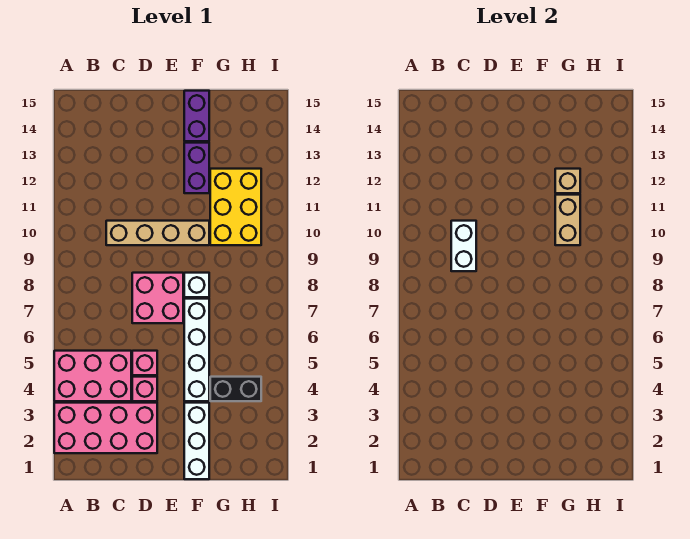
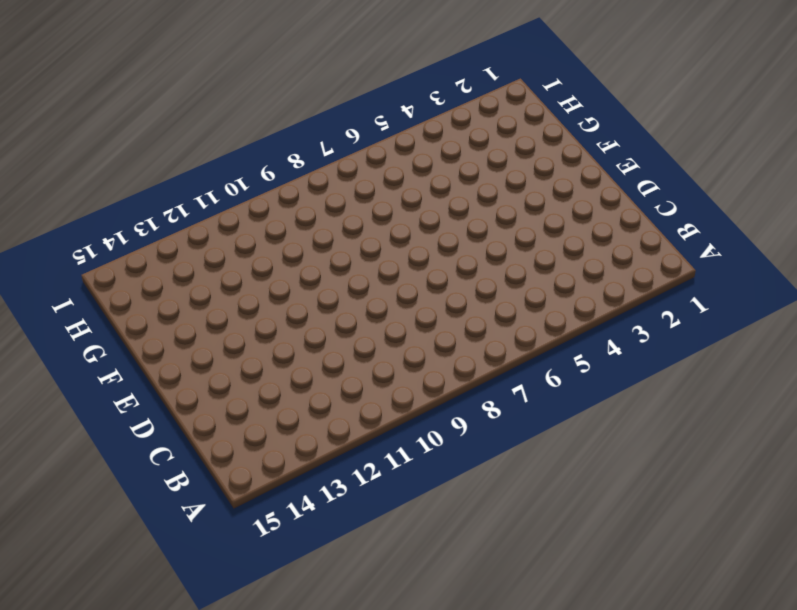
none -> pink brick A2:D3 level 1
none -> pink brick A4:C5 level 1
none -> tan brick C10:F10 level 1

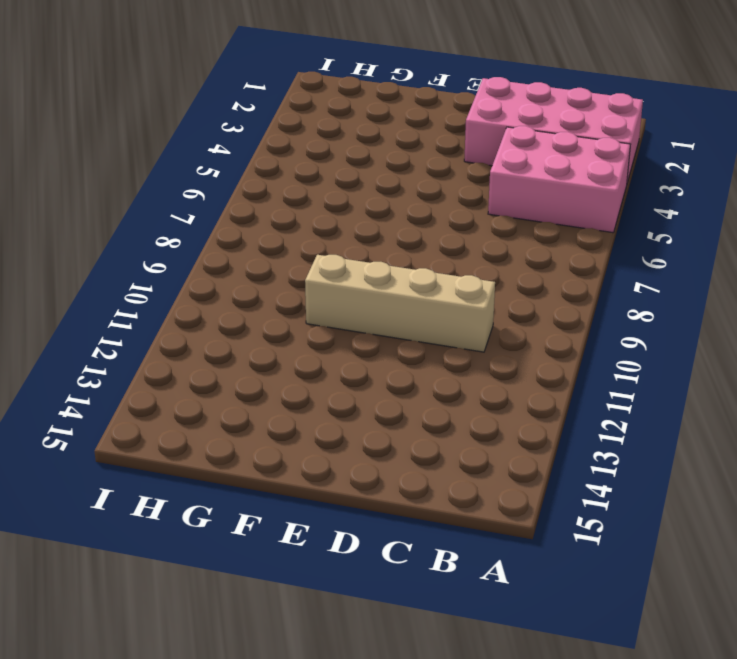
none -> pink brick D4 level 1
none -> pink brick D5 level 1
none -> pink brick D7:E8 level 1

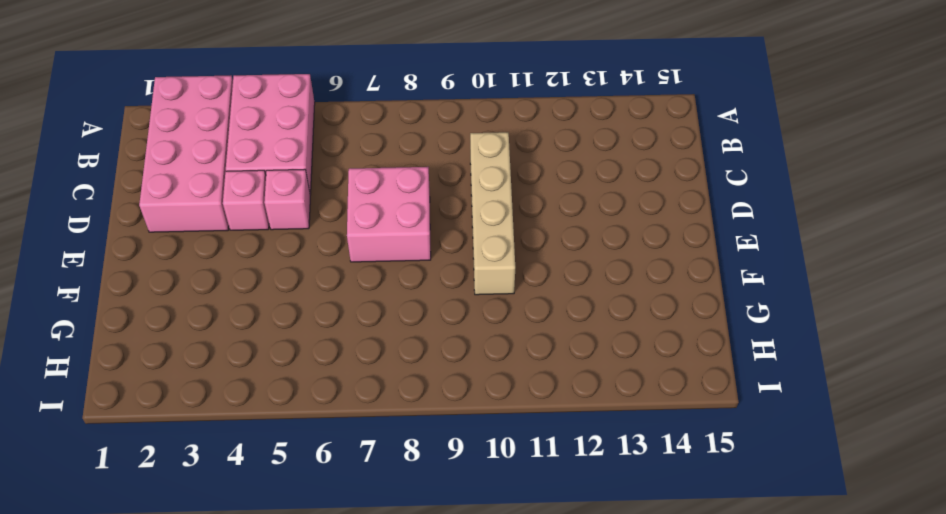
none -> white brick F1:F3 level 1
none -> white brick F4:F7 level 1
none -> white brick F8 level 1

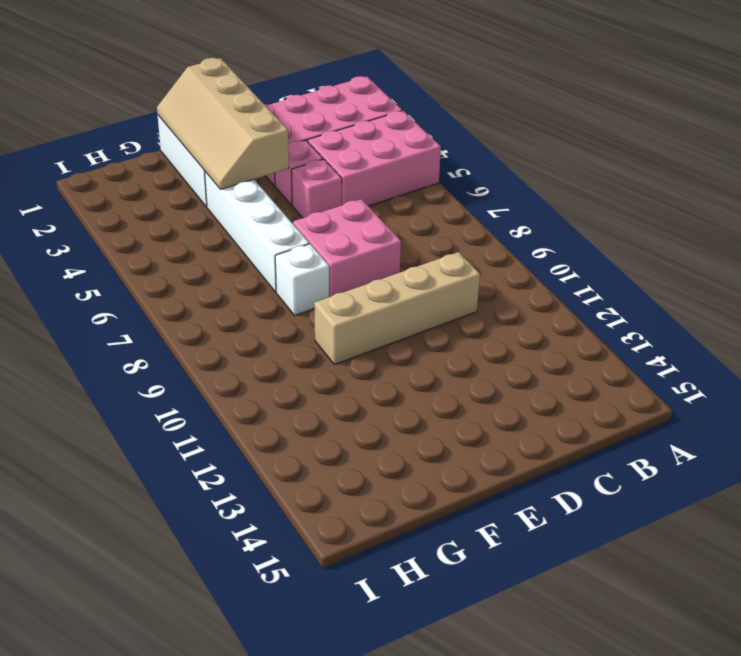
tan slope E1:F4 level 2 top E -> none
none -> purple brick F12:F13 level 1
none -> purple brick F14:F15 level 1
none -> black brick G4:H4 level 1

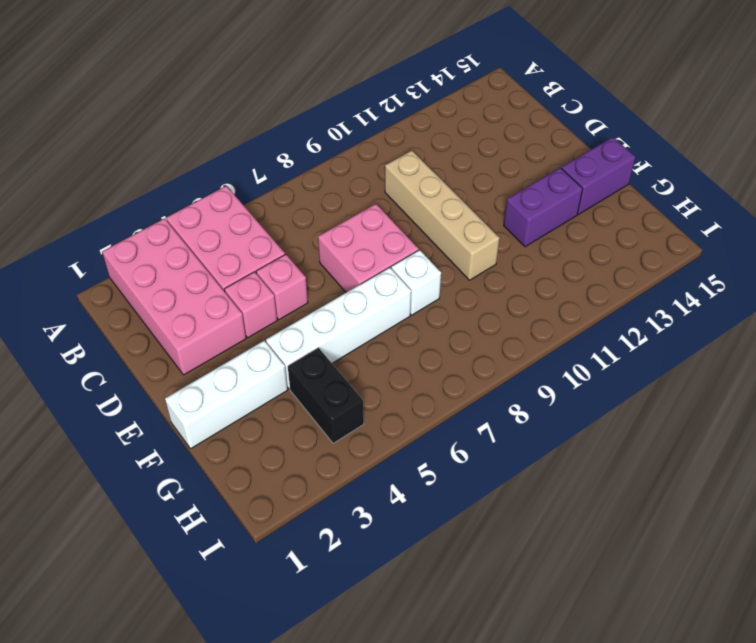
none -> yellow brick G10:H12 level 1
none -> white brick C9:C10 level 2
none -> tan brick G10:G11 level 2

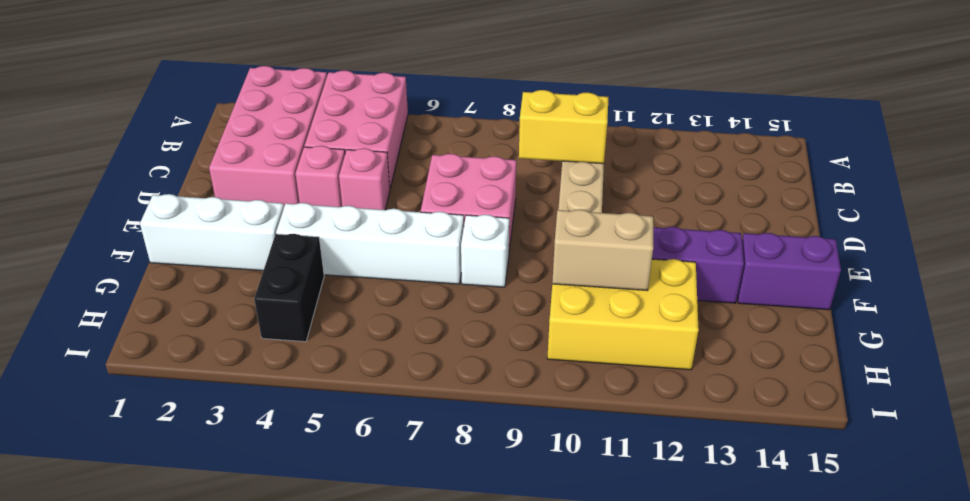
yellow brick C9:C10 level 2 -> white brick C9:C10 level 2
none -> tan brick G12 level 2

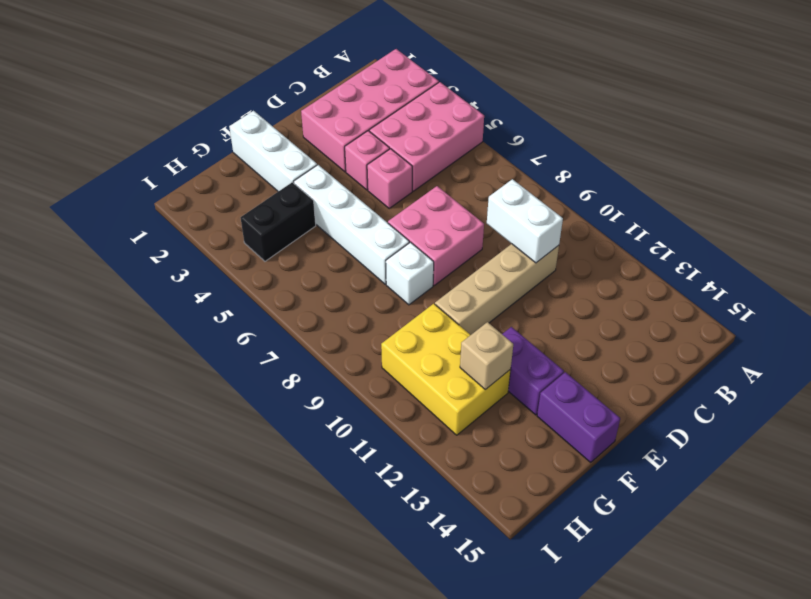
none -> tan brick G10:G11 level 2

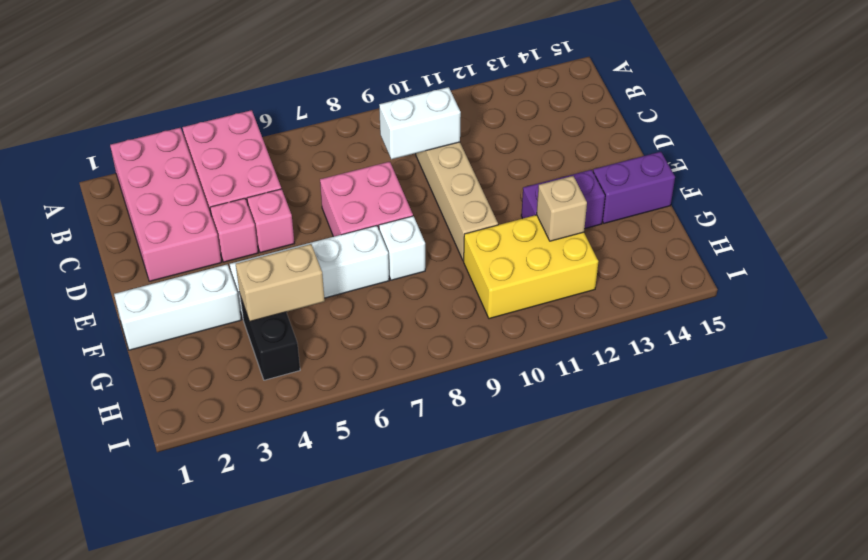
tan brick G4:G5 level 2 -> tan brick G10:G11 level 2

